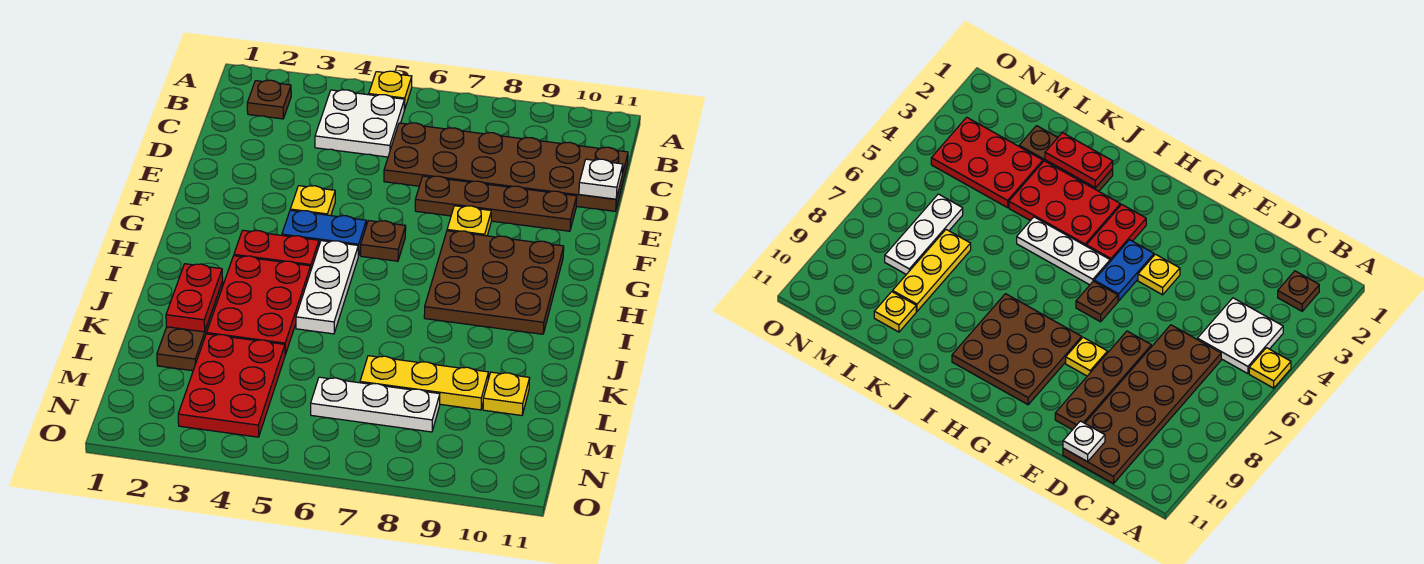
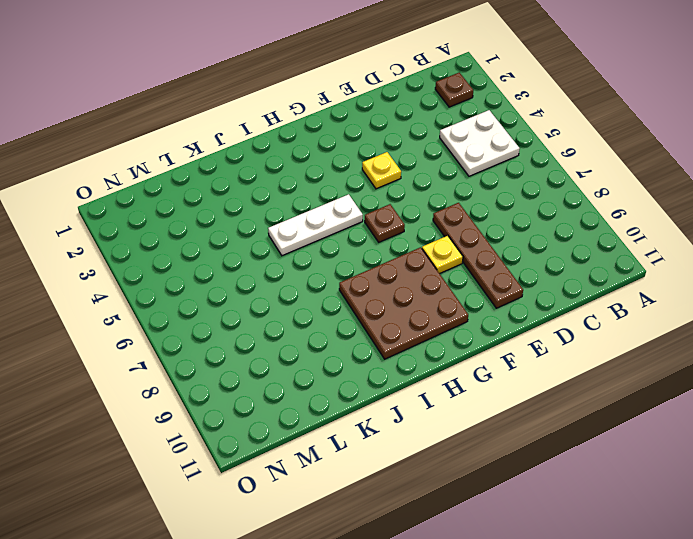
none -> yellow plate A5 level 1
none -> brown plate C6:D11 level 1
none -> blue plate G4:G5 level 1

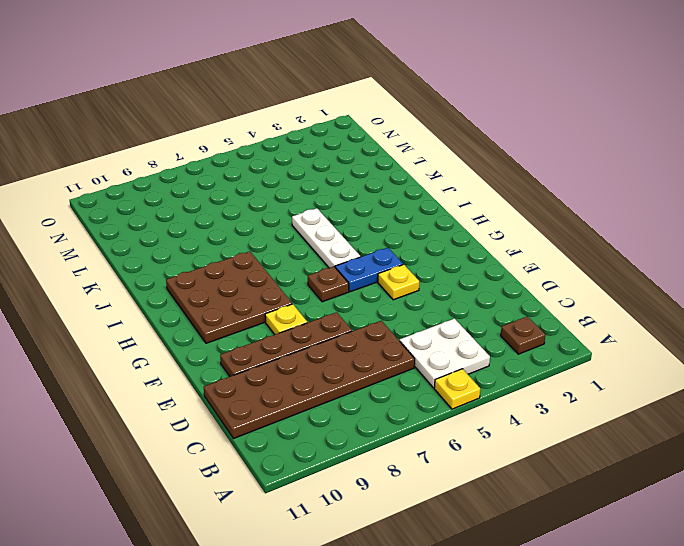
none -> red plate H3:H4 level 1
none -> red plate I3:K4 level 1
none -> brown plate J2:L2 level 1

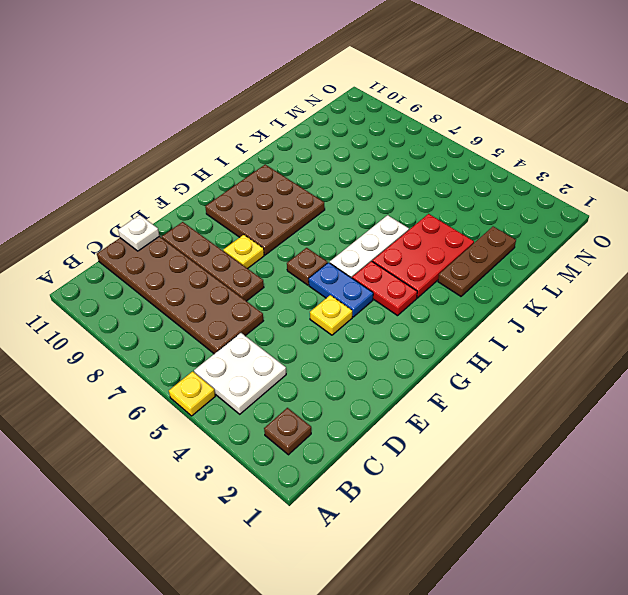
none -> red plate L3:N4 level 1
none -> yellow plate L7:L9 level 1
none -> yellow plate L10 level 1

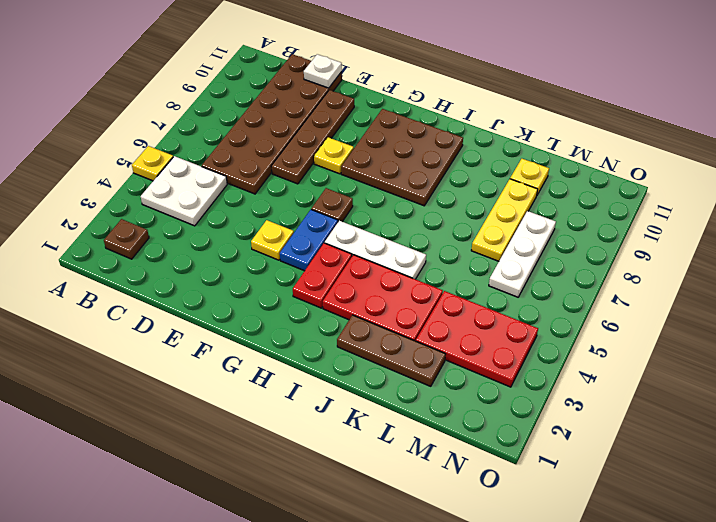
none -> red plate J2:K2 level 2

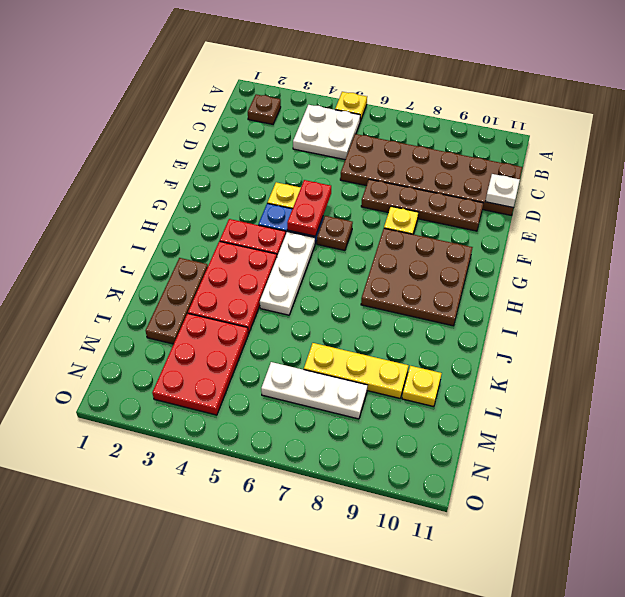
red plate F5:G5 level 2 -> red plate J2:K2 level 2

